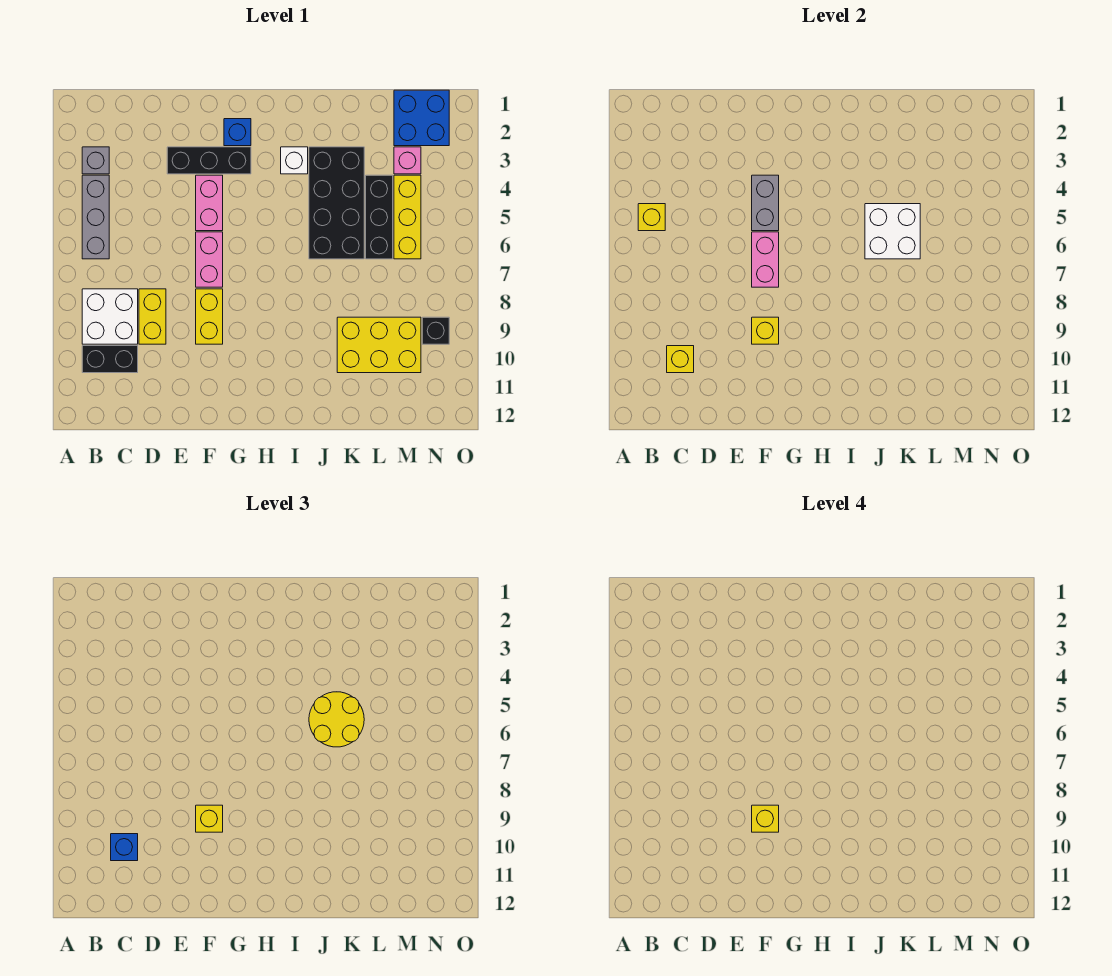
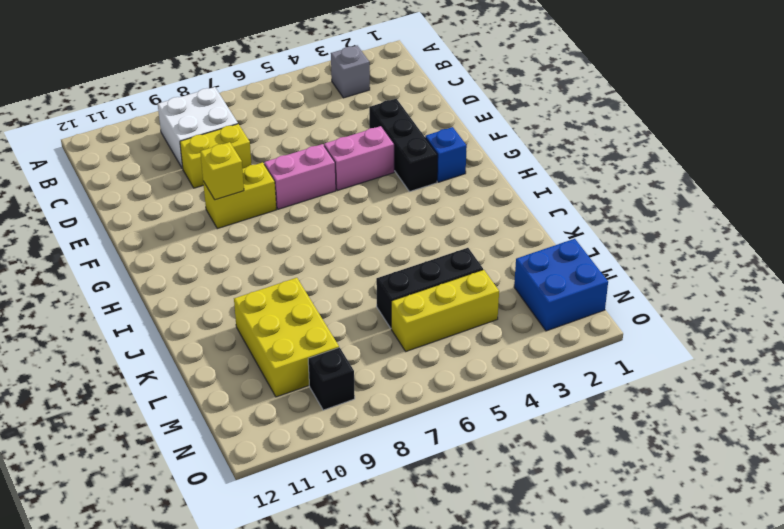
none -> grey brick B4:B6 level 1
none -> black brick B10:C10 level 1
none -> white brick I3 level 1

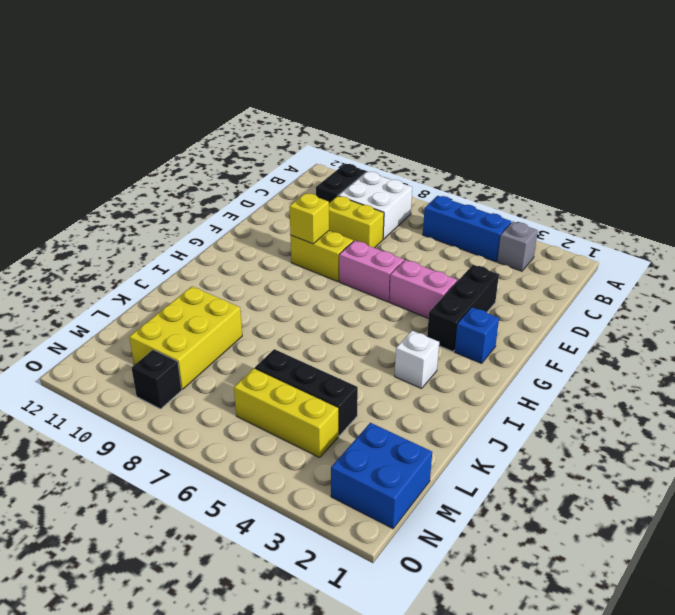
blue brick B4:B6 level 1 -> grey brick B4:B6 level 1
none -> black brick J3:K6 level 1
none -> pink brick M3 level 1
none -> yellow brick B5 level 2

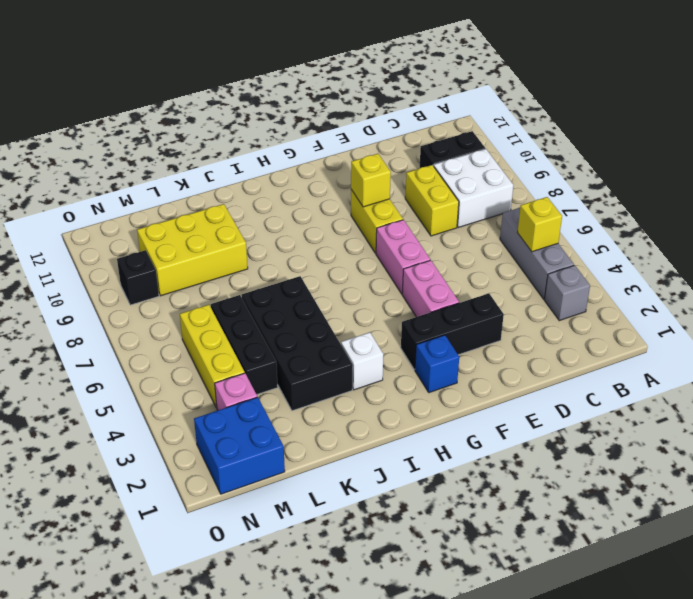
none -> yellow brick C10 level 2
none -> grey brick F4:F5 level 2
none -> pink brick F6:F7 level 2

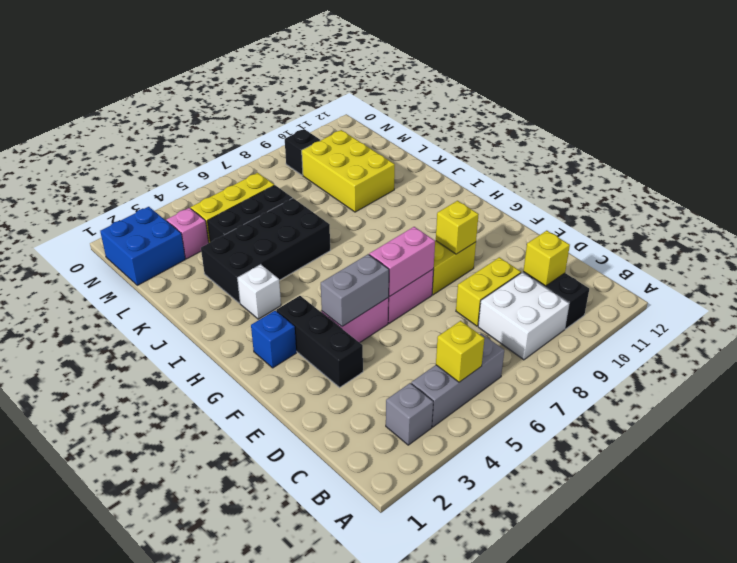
none -> white brick J5:K6 level 2
none -> blue brick C10 level 3
none -> yellow brick F9 level 3

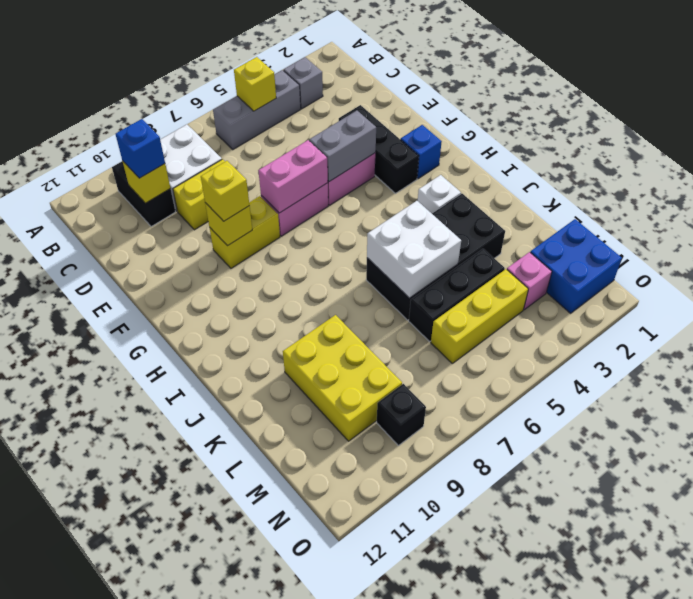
none -> yellow round brick J5:K6 level 3
none -> yellow brick F9 level 4

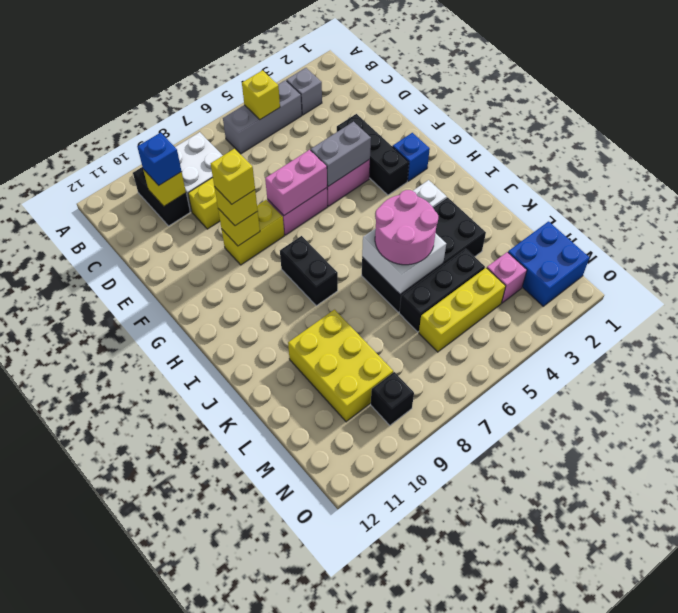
black brick H8:I8 level 1 -> none
pink round brick J5:K6 level 3 -> yellow round brick J5:K6 level 3

